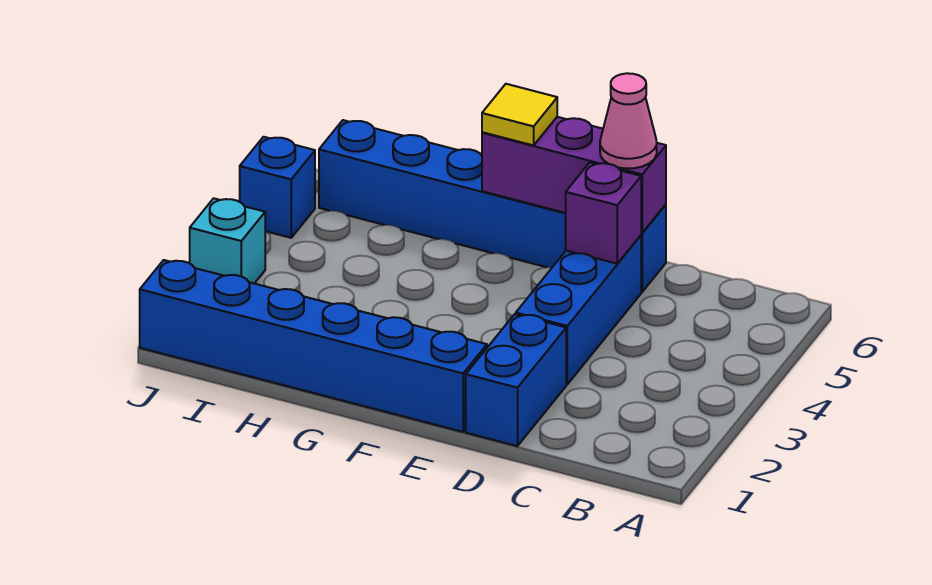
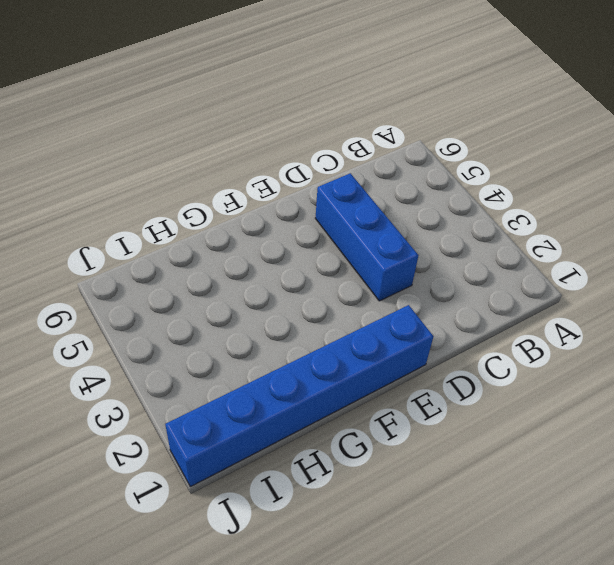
none -> blue brick D1:D2 level 1
none -> blue brick D6:I6 level 1

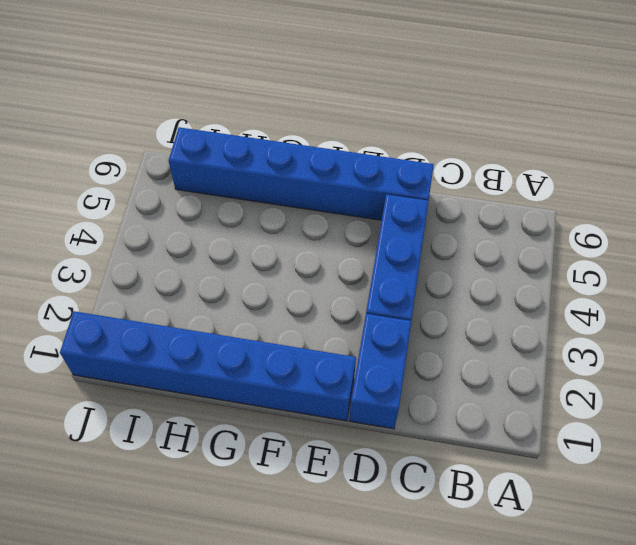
none -> cyan brick J3 level 1
none -> blue brick J5 level 1

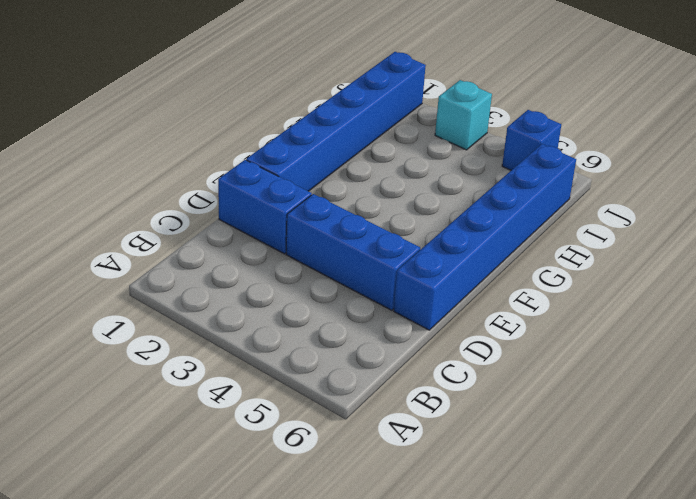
none -> purple brick D5 level 2
none -> purple brick D6:F6 level 2

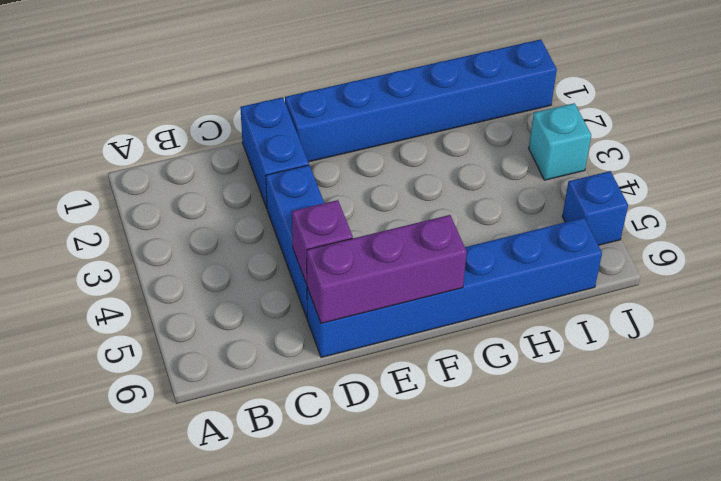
none -> pink cone D6 level 3
none -> yellow tile F6 level 3

